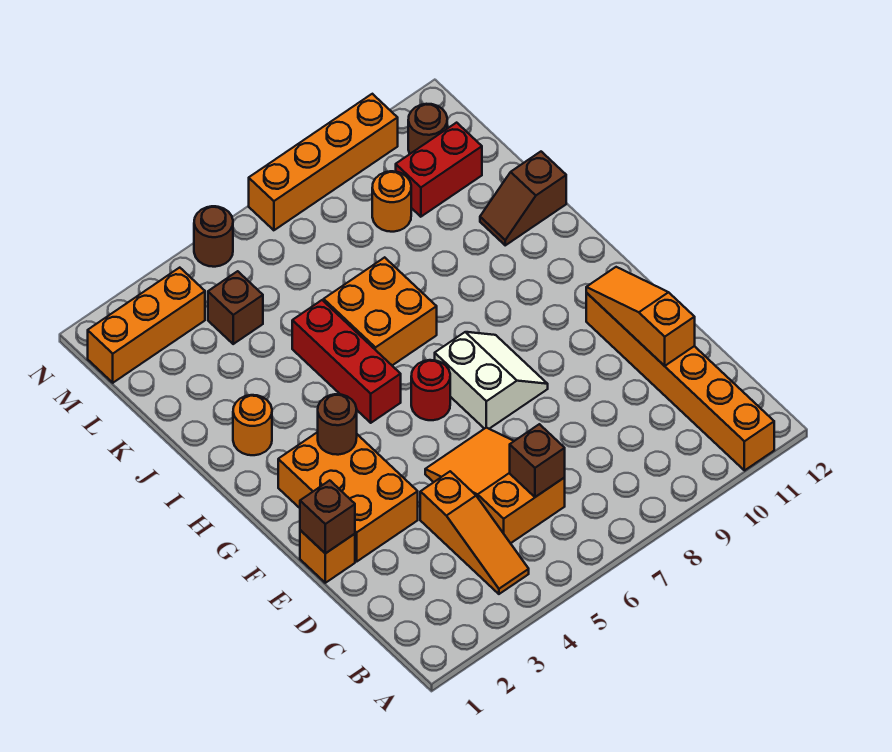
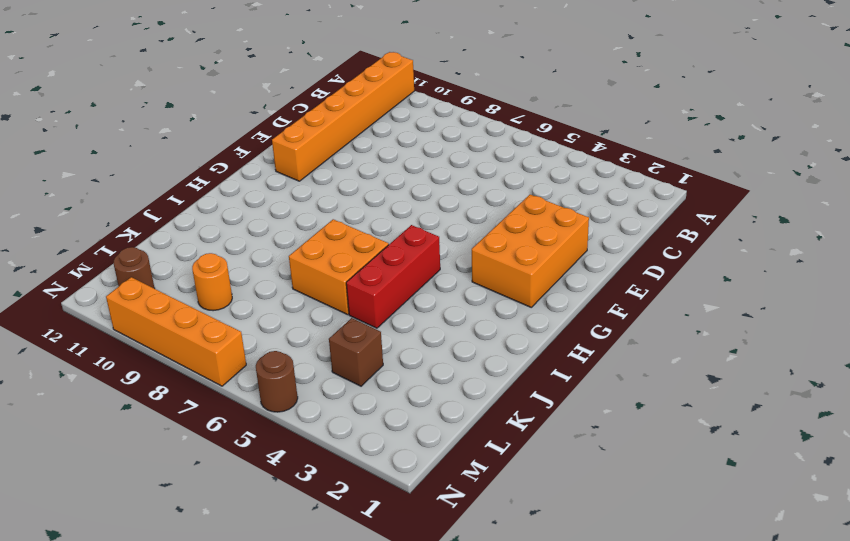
none -> orange slope B4:D4 level 1 top D
none -> orange slope C5:E6 level 1 top C
none -> orange brick E1 level 1

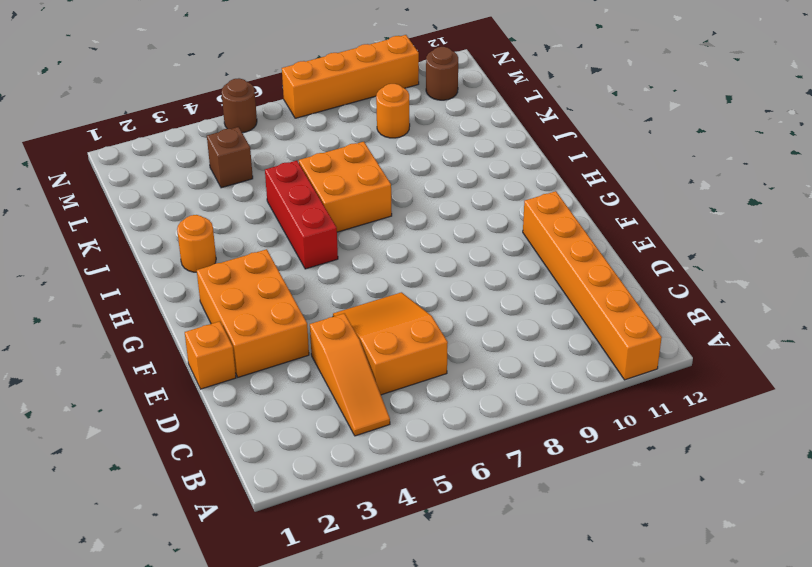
none -> white slope F7:G8 level 1 top 7
none -> red round brick G6 level 1
none -> brown slope J11:J12 level 1 top 12

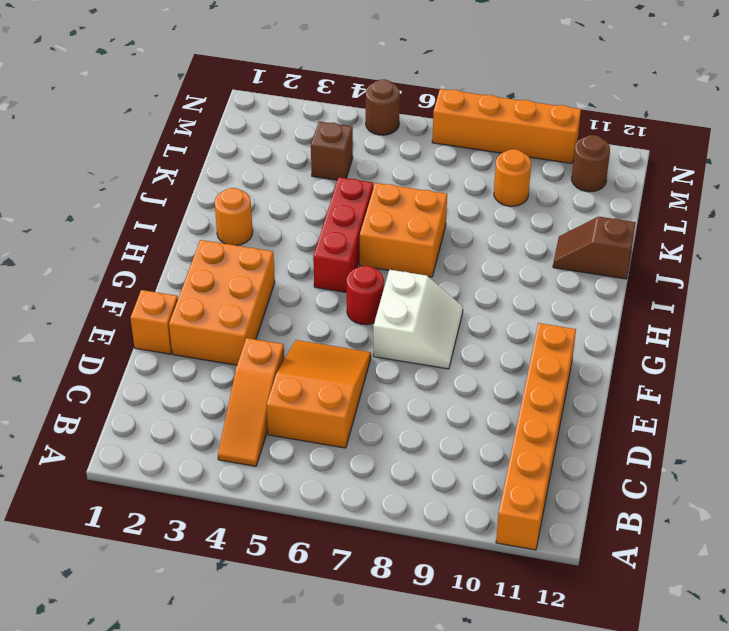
none -> red brick L10:L11 level 1
none -> orange brick M1:M3 level 1
none -> brown brick C6 level 2

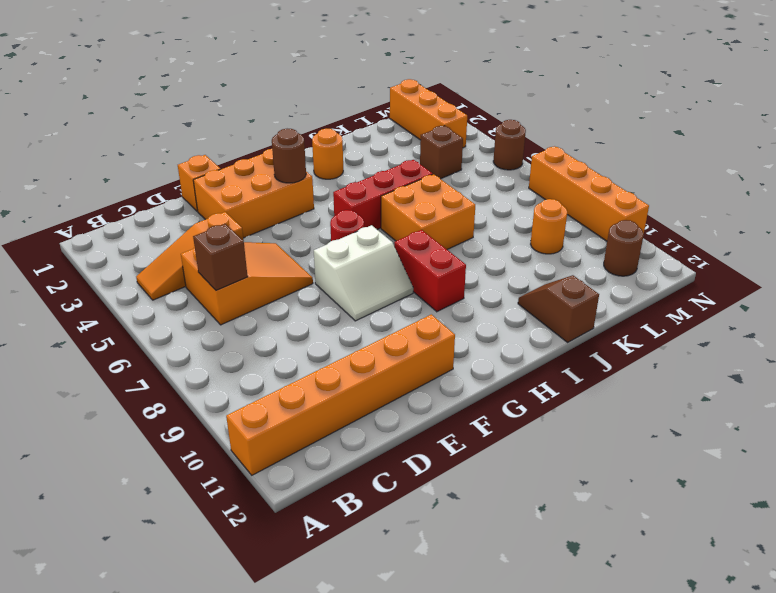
red brick H8:H9 level 1 -> red brick L10:L11 level 1
none -> orange slope D11:F11 level 2 top D
none -> brown brick E1 level 2

